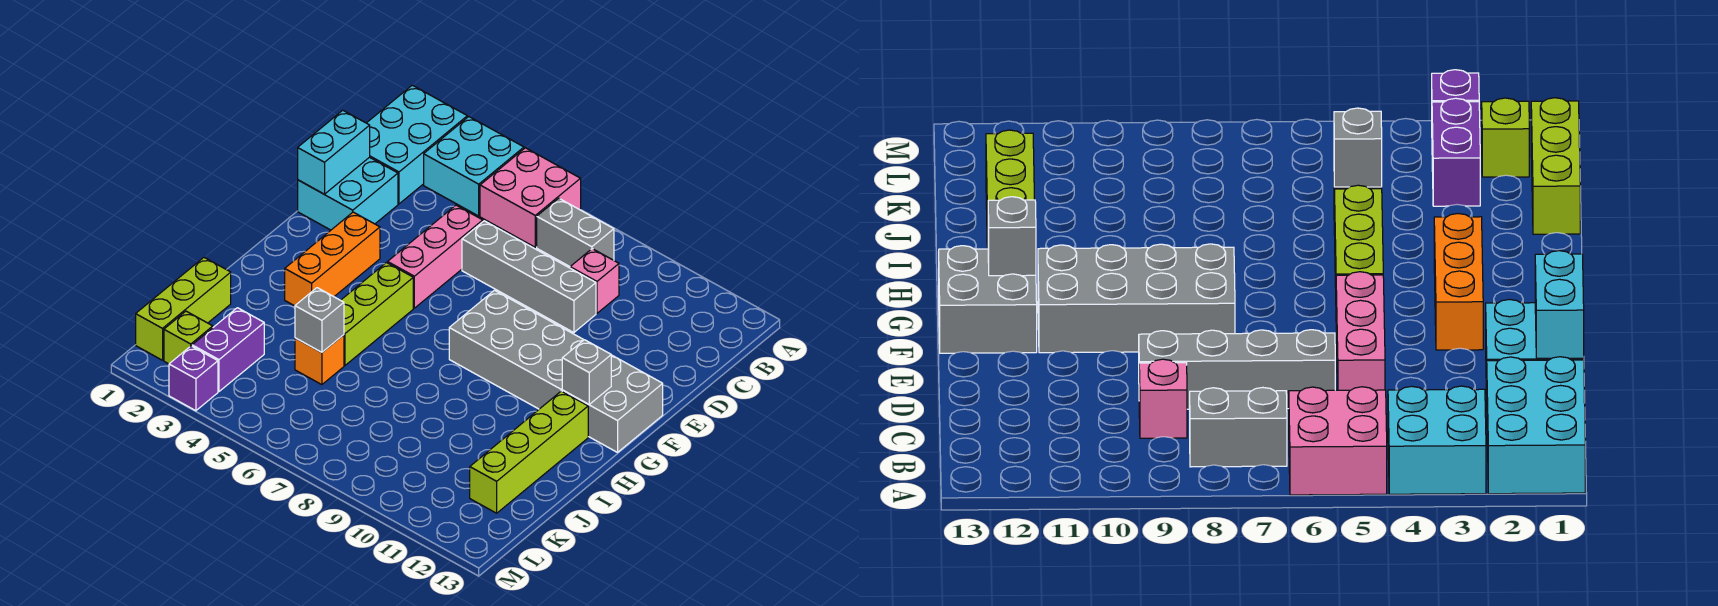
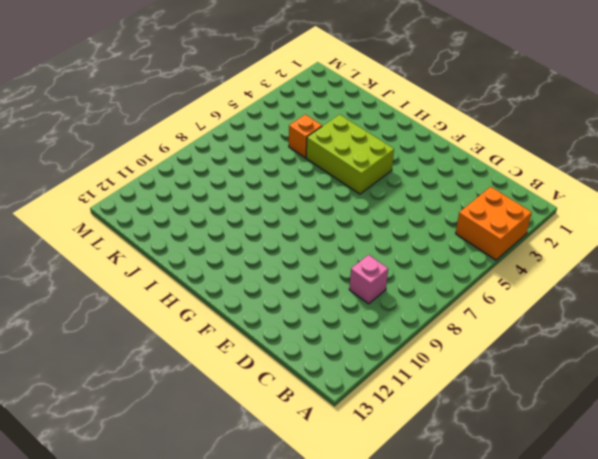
orange brick A3:B4 level 1 -> cyan brick A3:B4 level 1
lime brick G4:I5 level 1 -> lime brick G5:I5 level 1
none -> cyan brick A1:C2 level 1
none -> pink brick A5:B6 level 1
none -> grey brick B7:B8 level 1

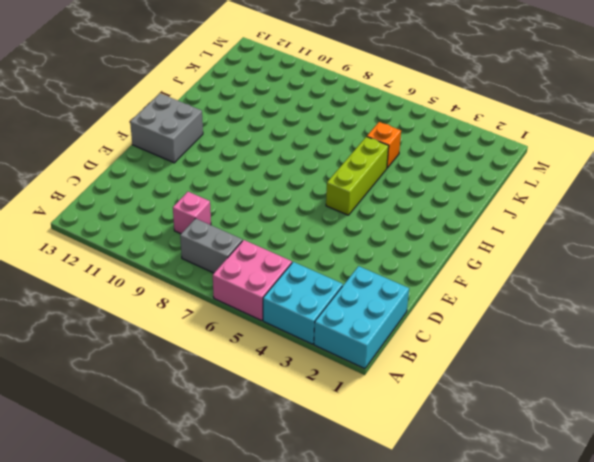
none -> cyan brick D1:E2 level 1
none -> pink brick D5:F5 level 1
none -> grey brick D6:D9 level 1

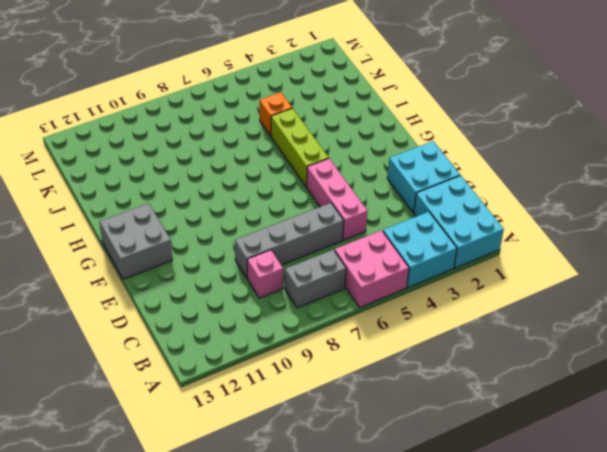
none -> orange brick F3:H3 level 1
none -> grey brick F8:G11 level 1
none -> lime brick H12:K12 level 1

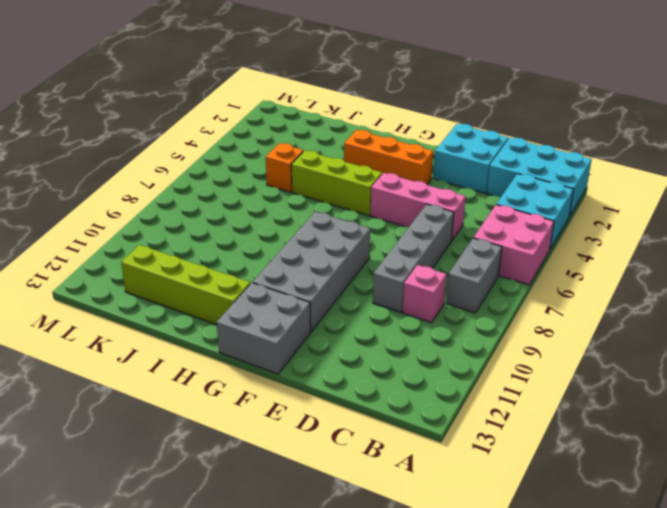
none -> lime brick J1:L1 level 1
none -> purple brick K3:L3 level 1
none -> lime brick L2 level 1

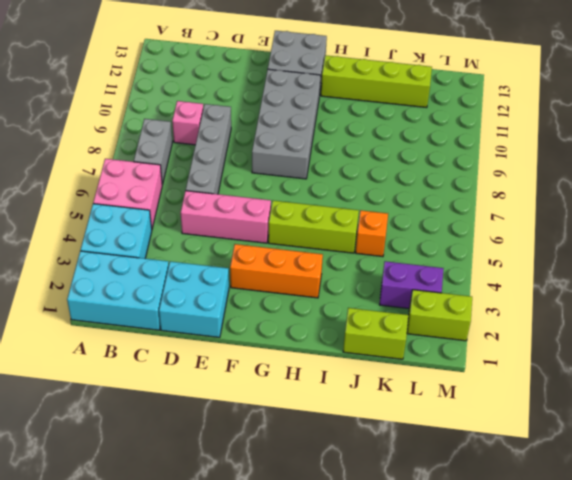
lime brick J1:K1 level 1 -> lime brick J1:L1 level 1
lime brick L2:M2 level 1 -> lime brick L2 level 1
none -> purple brick M3 level 1
none -> cyan brick D1:E1 level 2
none -> grey brick G12 level 2

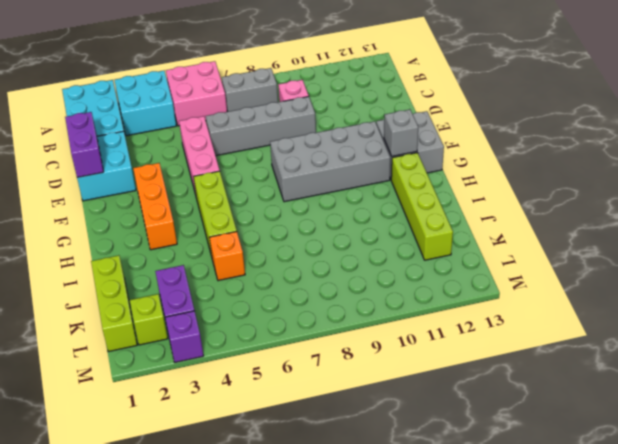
purple brick D1:E1 level 2 -> cyan brick D1:E1 level 2
none -> grey brick J5 level 2

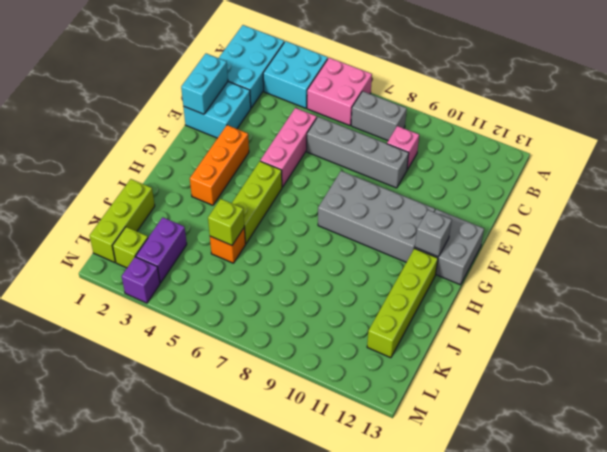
lime brick J5 level 2 -> grey brick J5 level 2

